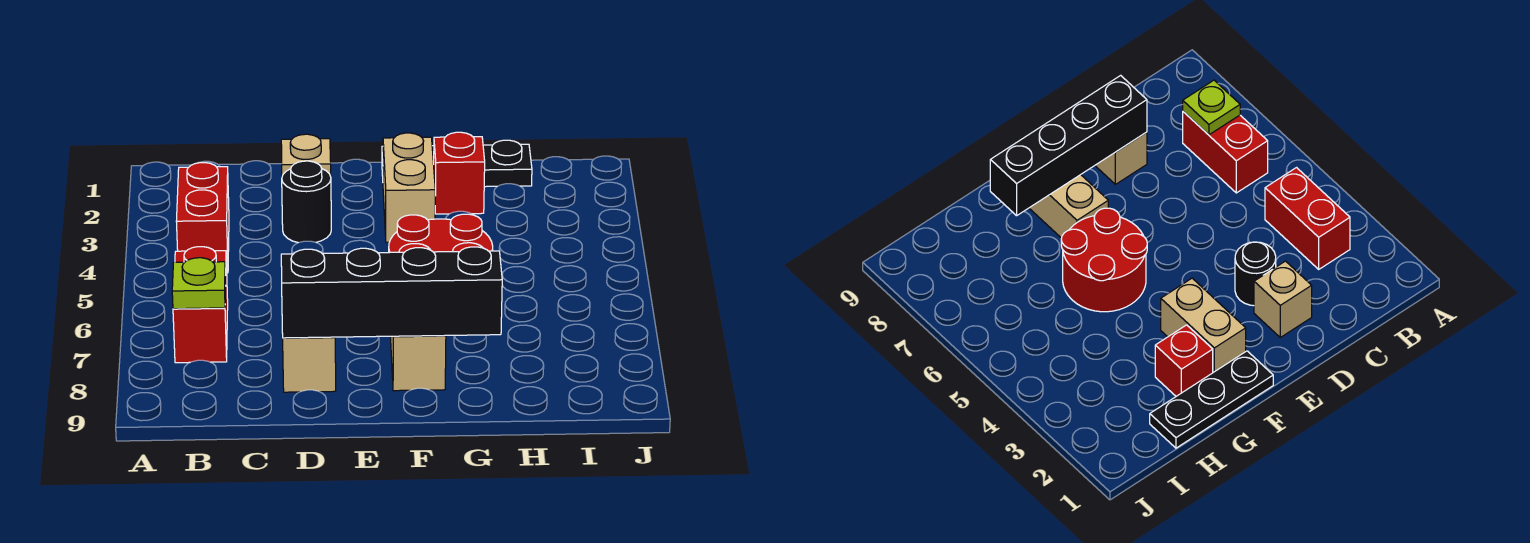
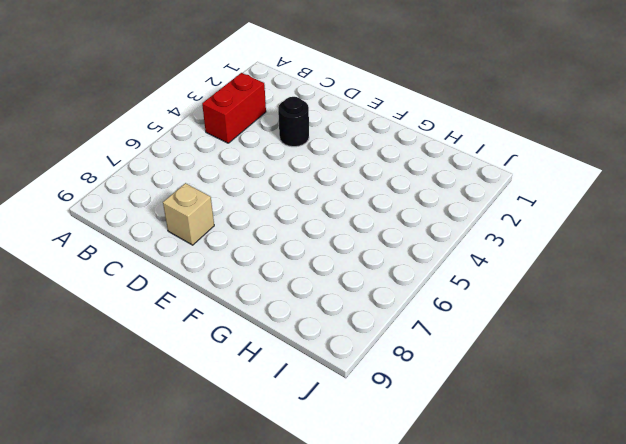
none -> red brick B6:B7 level 1
none -> tan brick D2 level 1
none -> black plate F1:H1 level 1

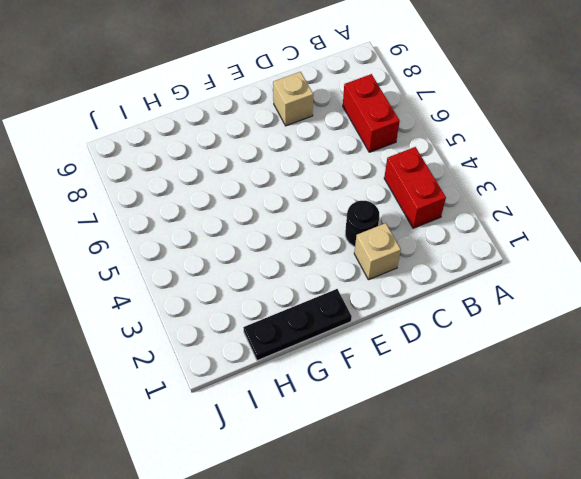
none -> tan brick F2:F3 level 1
none -> red round brick F5:G6 level 1
none -> tan brick F7:F8 level 1

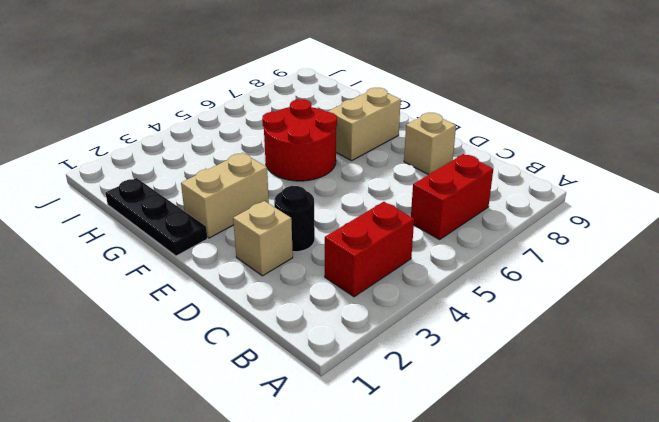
none -> red brick G2 level 1
none -> lime plate B7 level 2
none -> black brick D8:G8 level 2

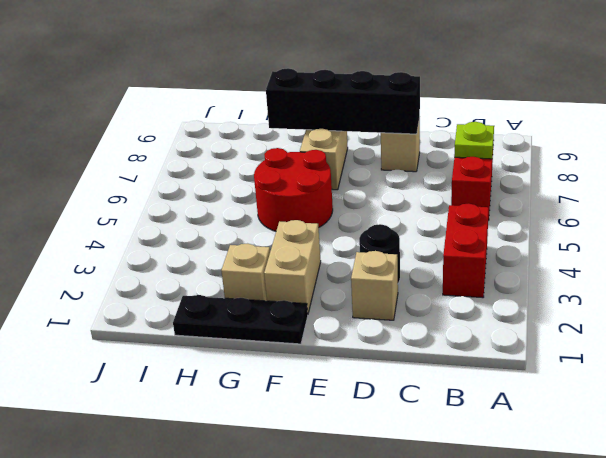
tan brick G2 level 1 -> red brick G2 level 1

